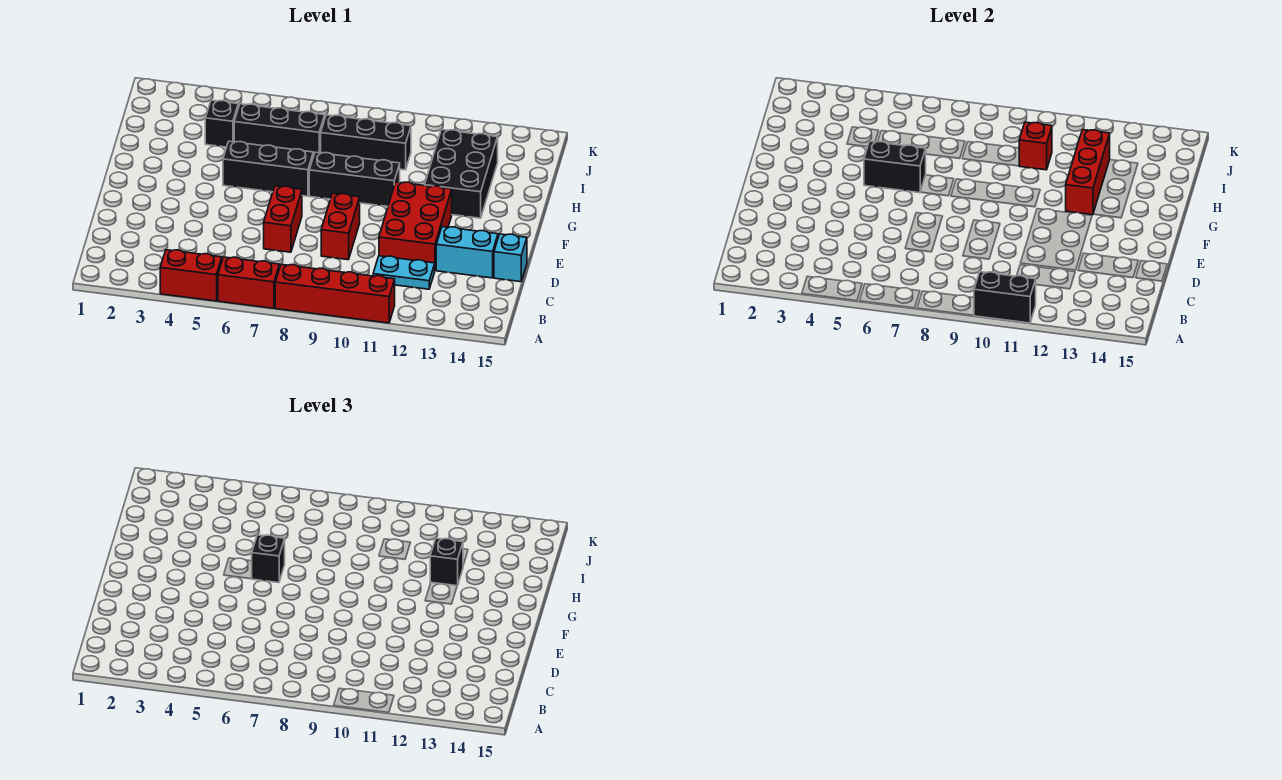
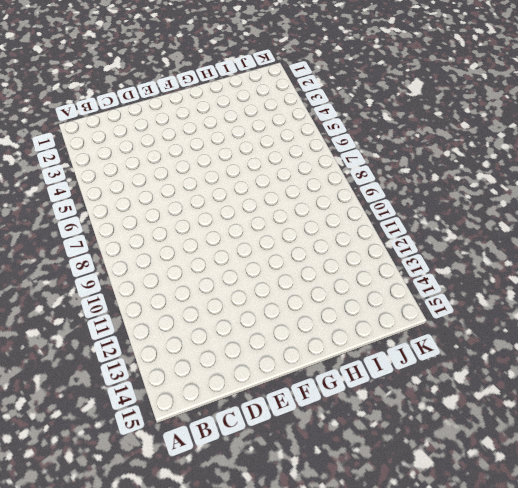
none -> red brick A4:A5 level 1
none -> red brick A6:A7 level 1
none -> red brick A8:A11 level 1

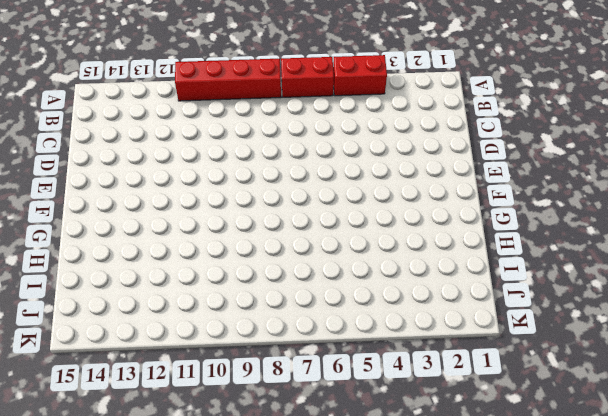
none -> cyan plate C11:C12 level 1
none -> red brick D7:E7 level 1
none -> red brick D9:E9 level 1

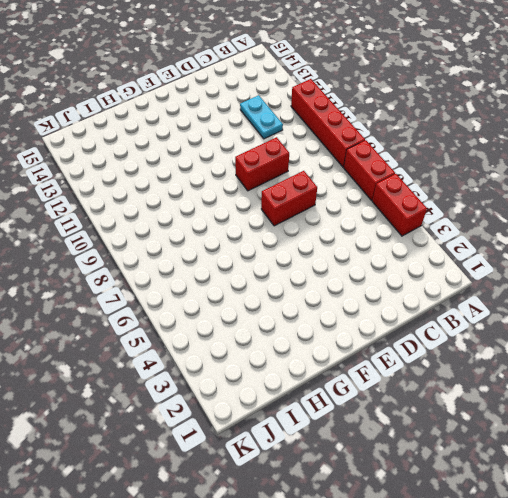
none -> red brick D11:F12 level 1
none -> cyan brick D13:D14 level 1
none -> cyan brick D15 level 1

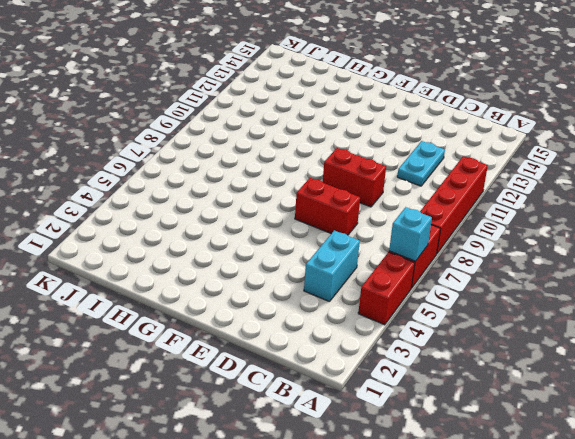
cyan brick A6 level 2 -> cyan brick D15 level 1
cyan brick C4:C5 level 1 -> cyan brick D13:D14 level 1
none -> red brick D11:F12 level 1
none -> black brick G5:G7 level 1
none -> black brick G8:G10 level 1

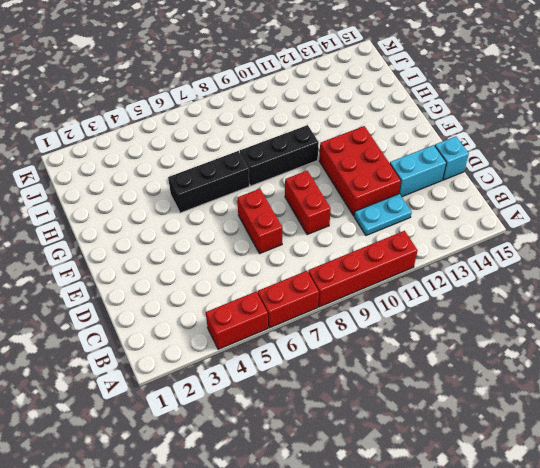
none -> black brick G12:I13 level 1
none -> black brick I4 level 1
none -> black brick I5:I7 level 1

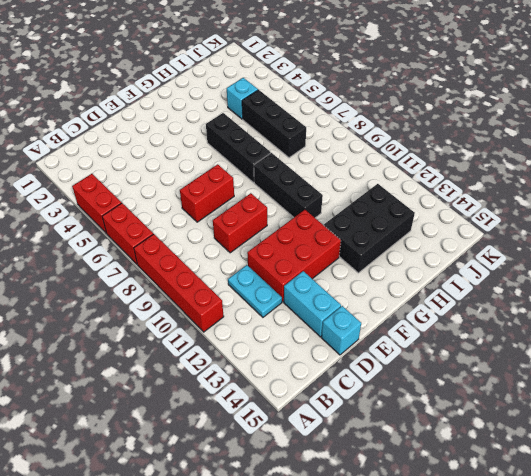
cyan brick I4 level 1 -> black brick I4 level 1
none -> black brick I8:I10 level 1
none -> black brick A10:A11 level 2
none -> black brick G5:G6 level 2

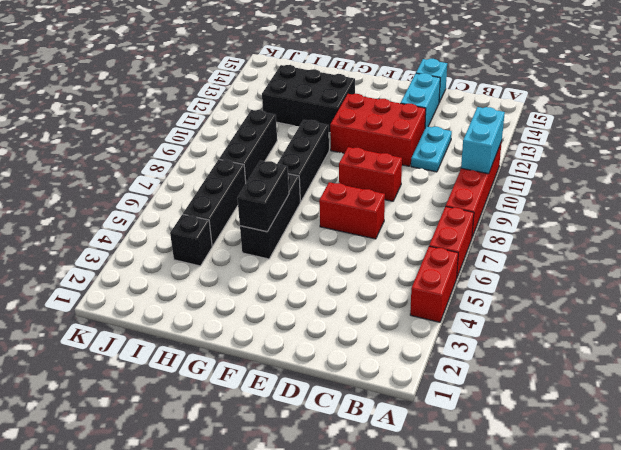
cyan brick A10:A11 level 2 -> black brick A10:A11 level 2
none -> red brick G12:I12 level 2
none -> red brick I10 level 2
none -> black brick G6 level 3

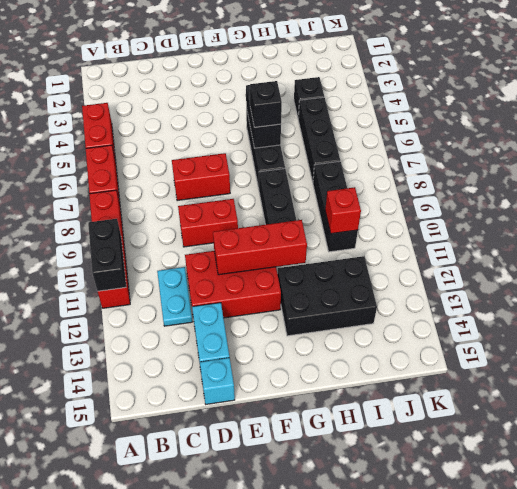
red brick E11:G11 level 2 -> red brick G12:I12 level 2
none -> black brick H12 level 3

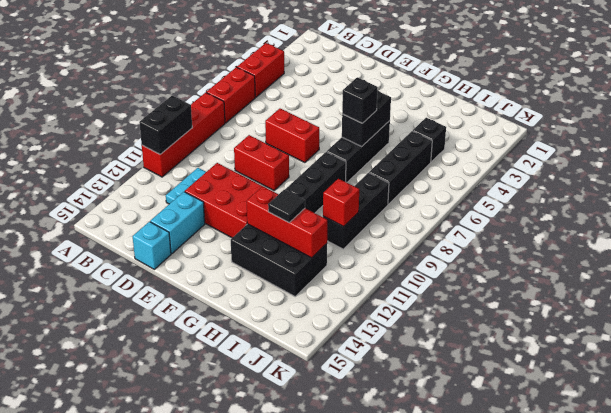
black tile H12 level 3 -> black brick H12 level 3

